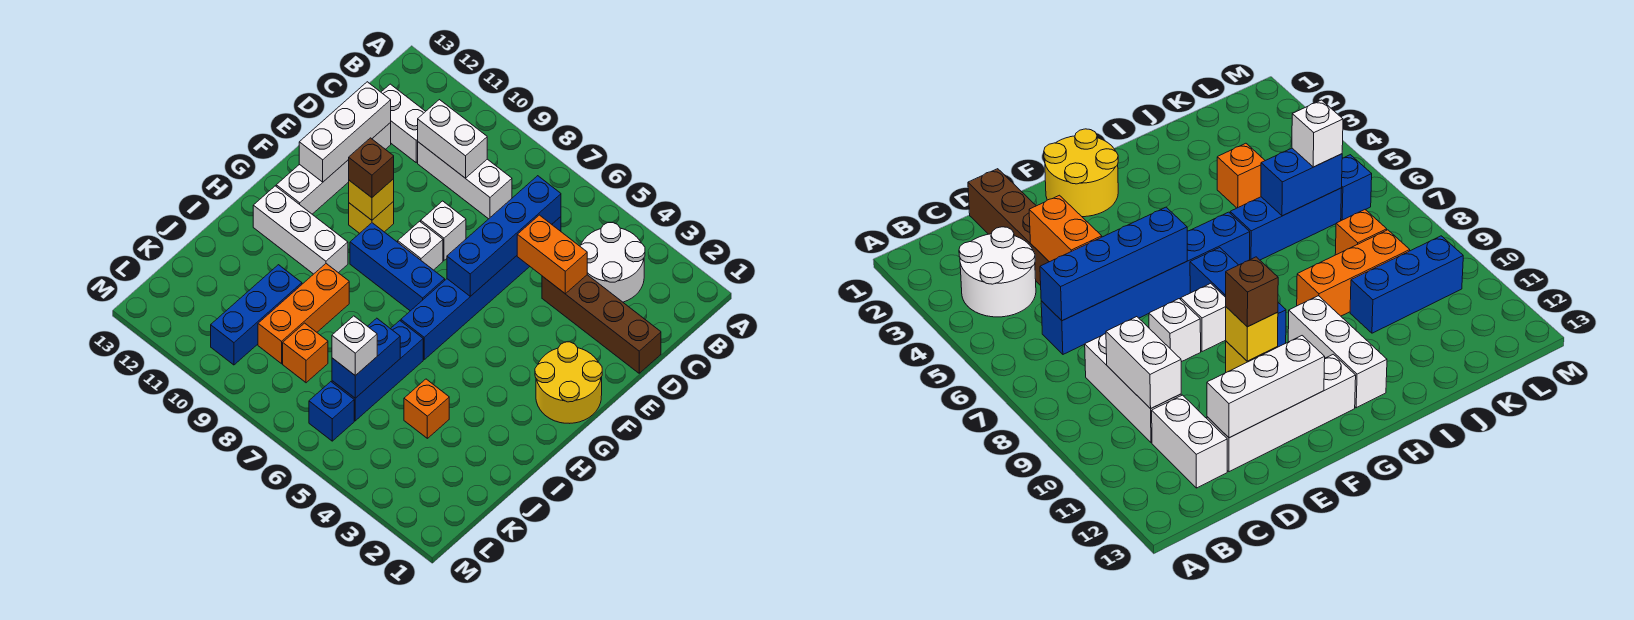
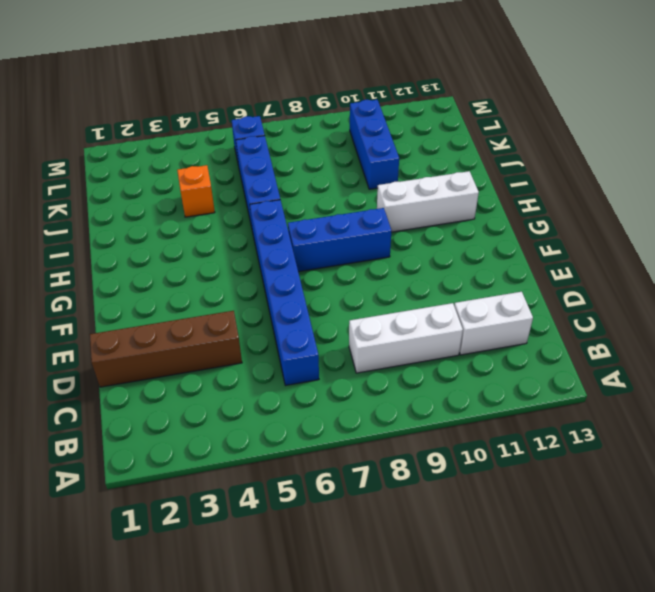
none -> white round brick B3:C4 level 1
none -> white brick D12:G12 level 1
none -> white brick E8 level 1

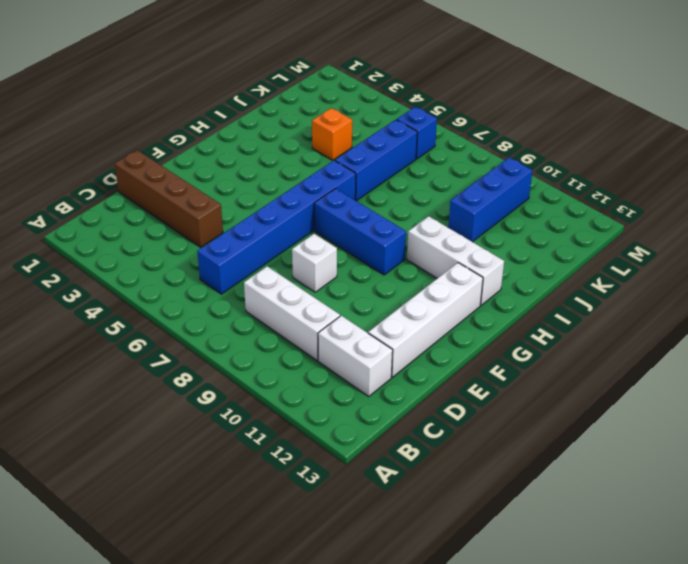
none -> white round brick B3:C4 level 1
none -> yellow round brick F1:G2 level 1
none -> white brick F8 level 1

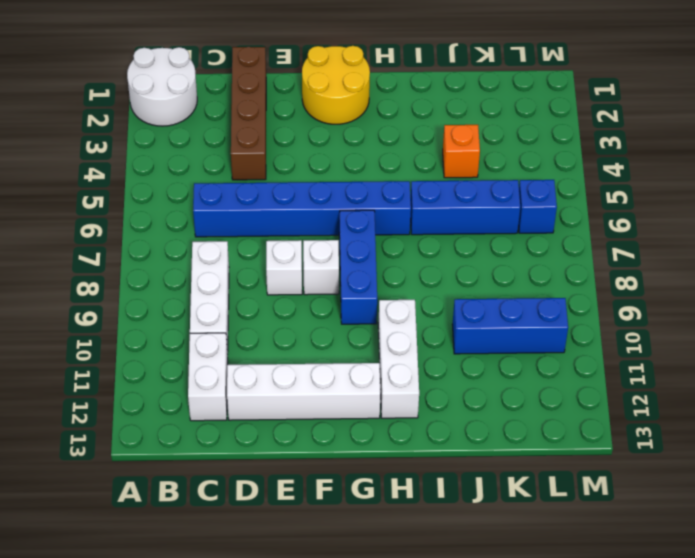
white round brick A1:B2 level 1 -> white round brick B3:C4 level 1
none -> yellow brick F10 level 1
none -> orange brick I9:K9 level 1
none -> orange brick K8 level 1

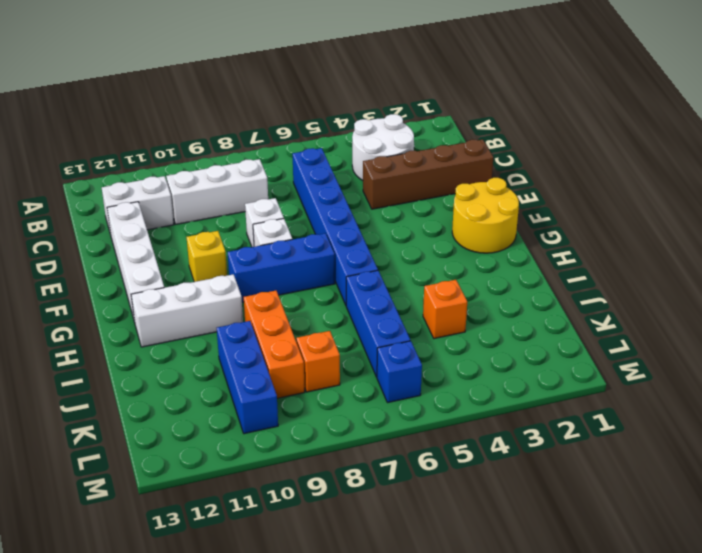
none -> blue brick C6:F6 level 2
none -> white brick C9:C10 level 2
none -> orange brick D4:D5 level 2

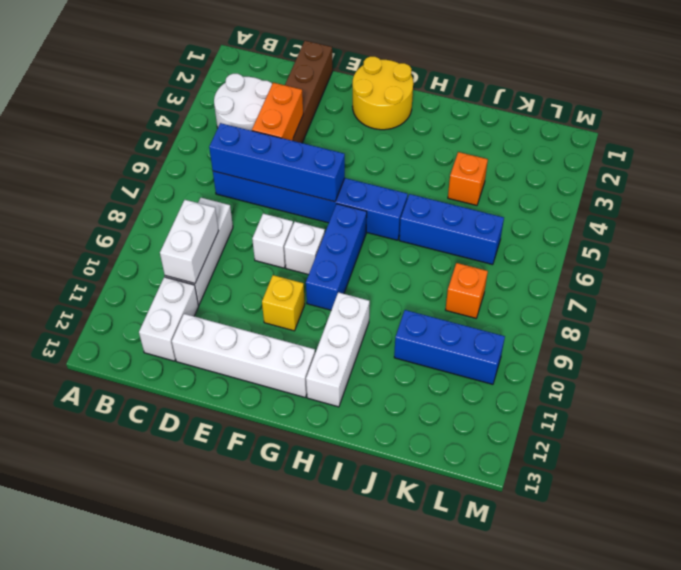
none -> orange brick I9:K9 level 1
none -> blue brick L6 level 1
none -> white brick D12:F12 level 2

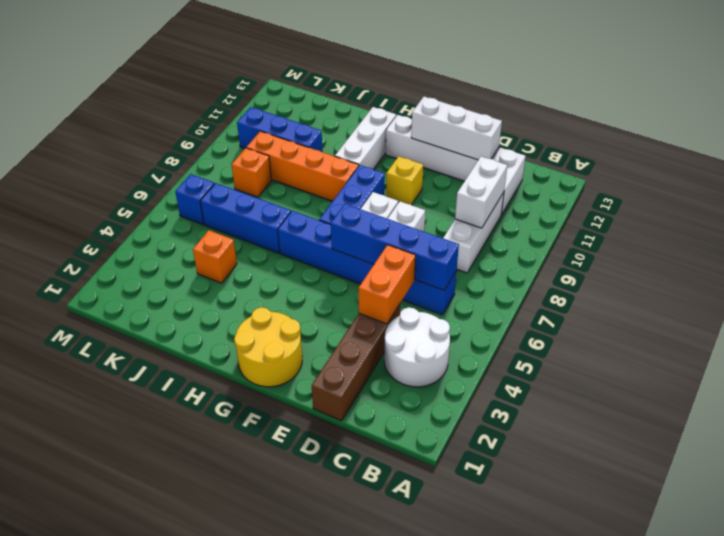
orange brick H9:K9 level 1 -> orange brick I9:K9 level 1
none -> yellow brick F10 level 2
none -> blue brick J6:K6 level 2
none -> brown brick F10 level 3

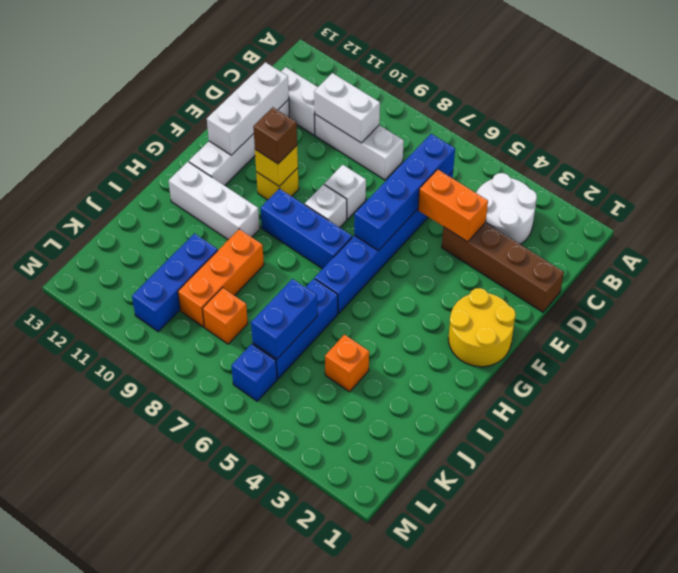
none -> white brick K6 level 3

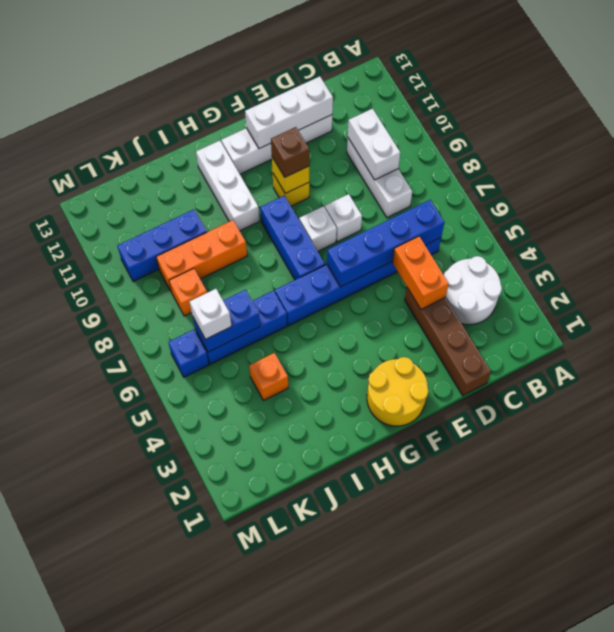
none -> white brick C11:C12 level 1

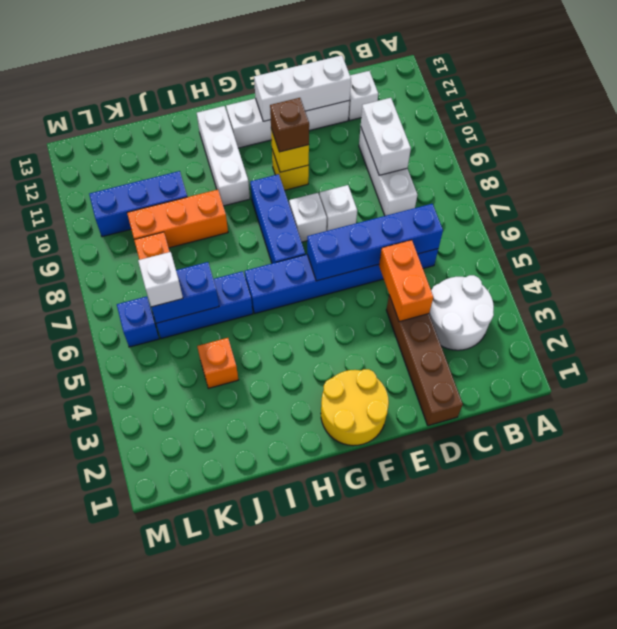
white brick C12 level 1 -> white brick C11:C12 level 1

